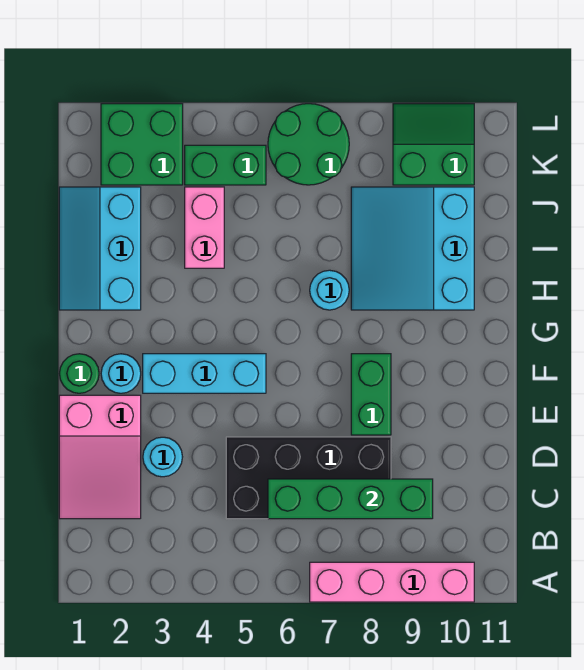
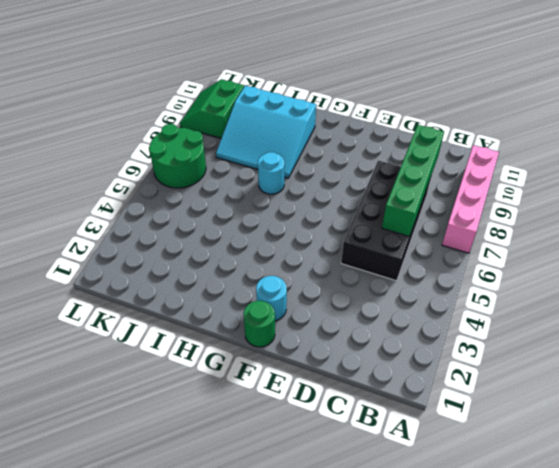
none -> pink slope C1:E2 level 1 top E
none -> cyan round brick D3 level 1
none -> green brick E8:F8 level 1

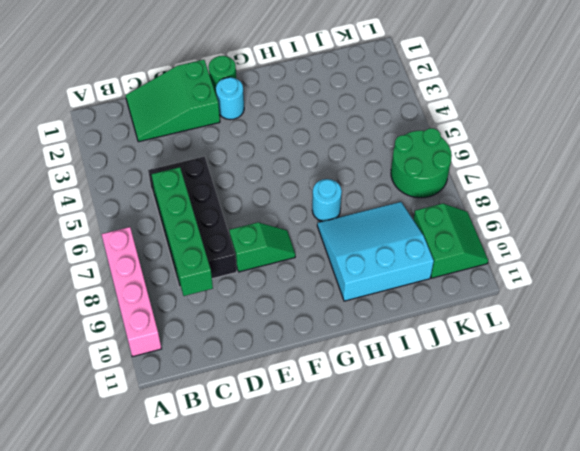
green slope C1:E2 level 1 top E -> pink slope C1:E2 level 1 top E
green slope E8:F8 level 1 top E -> green brick E8:F8 level 1
none -> cyan round brick D3 level 1
none -> cyan brick F3:F5 level 1
none -> cyan slope H1:J2 level 1 top 2

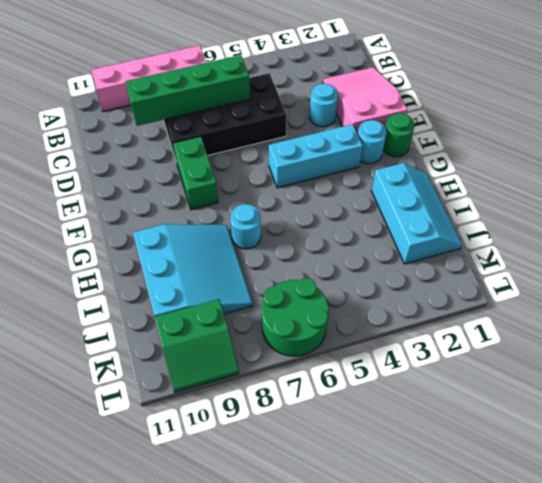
none -> pink brick I4:J4 level 1
none -> green brick K2:L3 level 1
none -> green brick K4:K5 level 1

